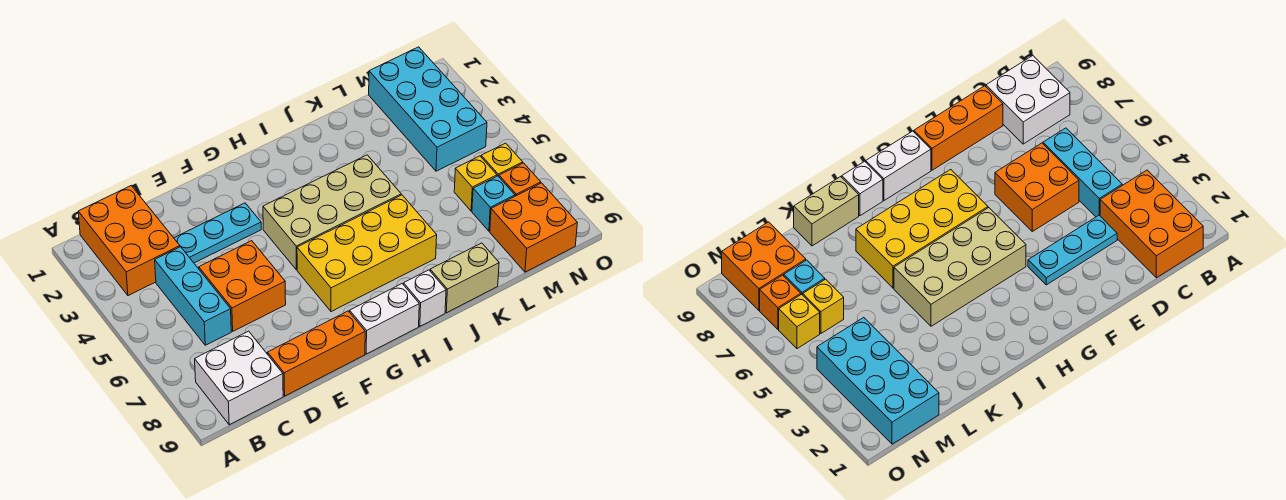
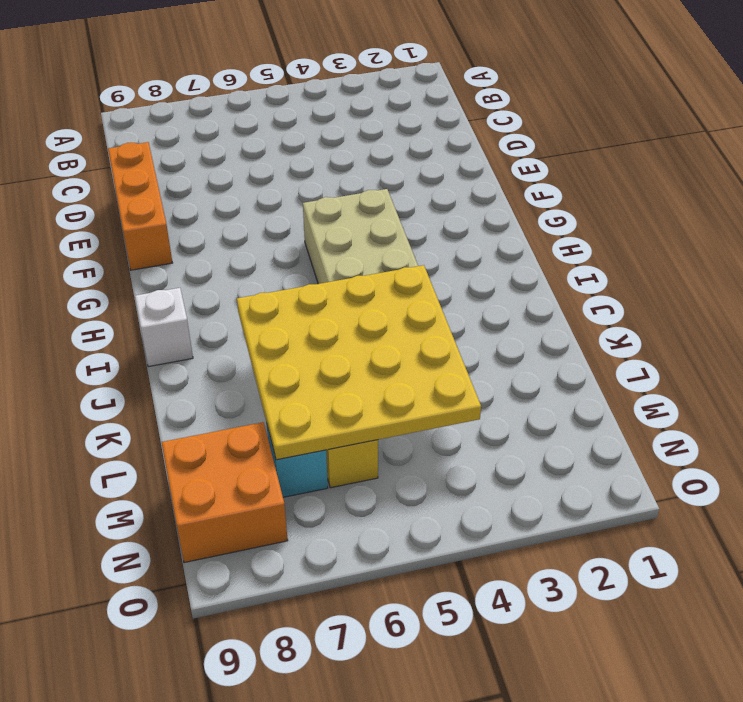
yellow plate J4:M7 level 2 -> none
none -> orange brick B1:C3 level 1
none -> white brick B8:C9 level 1
none -> cyan brick C4:C6 level 1

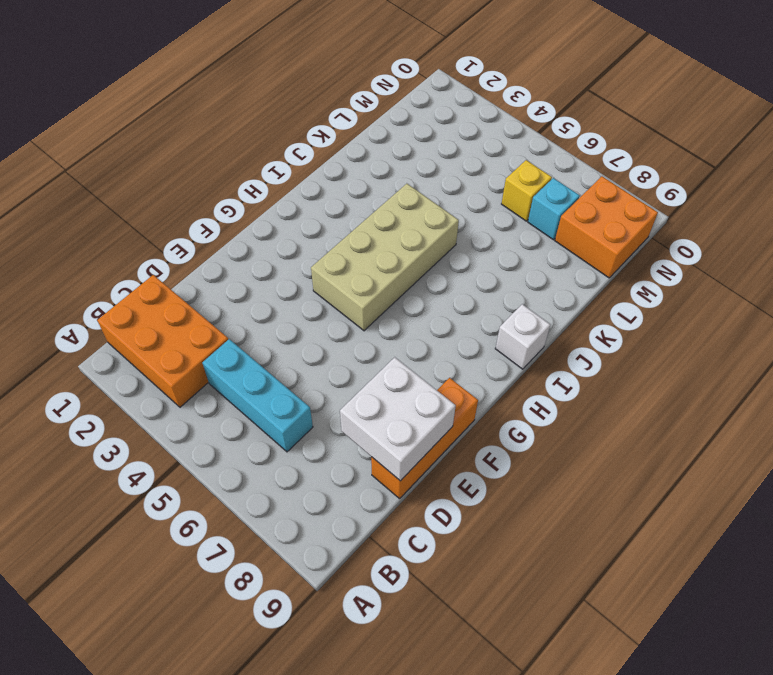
white brick D8:E9 level 2 -> white brick B8:C9 level 1
none -> cyan plate D3:F3 level 1
none -> orange brick D5:E6 level 1
none -> yellow brick G6:J7 level 1

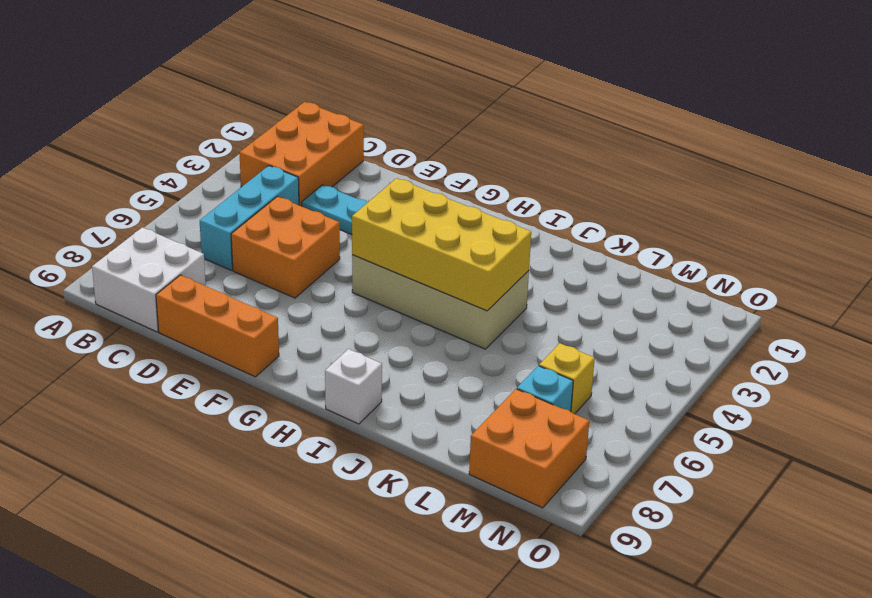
yellow brick G4:J5 level 2 -> yellow brick G6:J7 level 1
none -> white brick G9:H9 level 1
none -> tan brick J9:K9 level 1
none -> cyan brick M1:N4 level 1

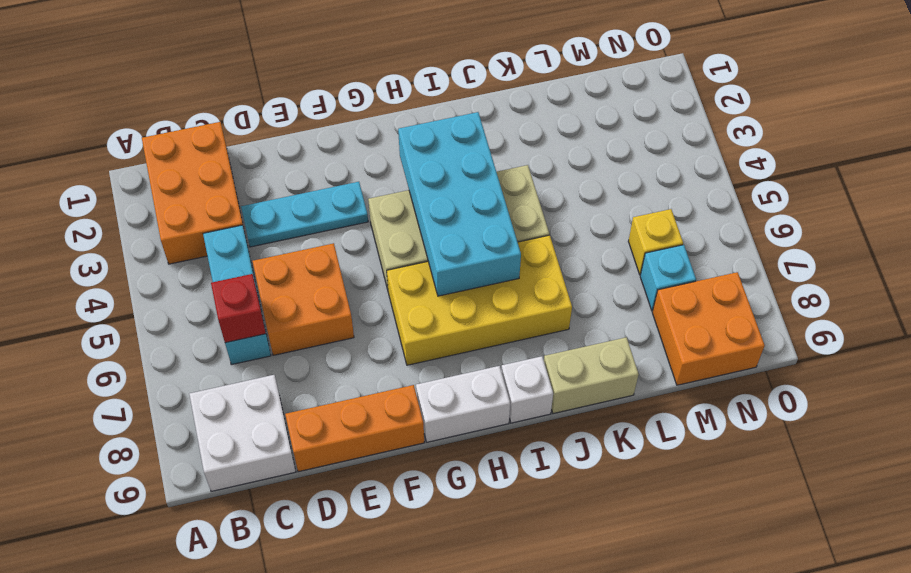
red brick C6 level 2 -> none
cyan brick H3:I6 level 2 -> cyan brick M1:N4 level 1
none -> yellow brick N6 level 1
none -> orange brick N7 level 1

